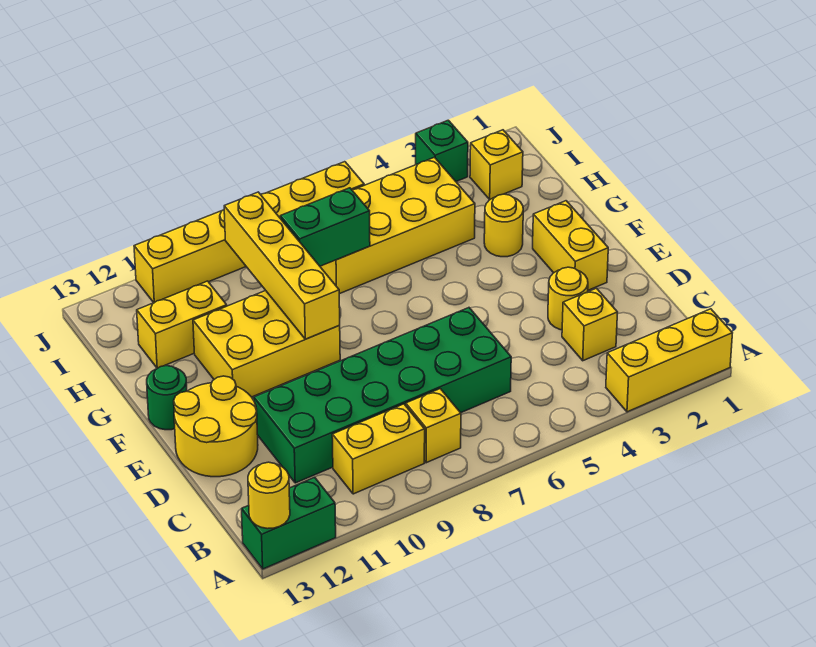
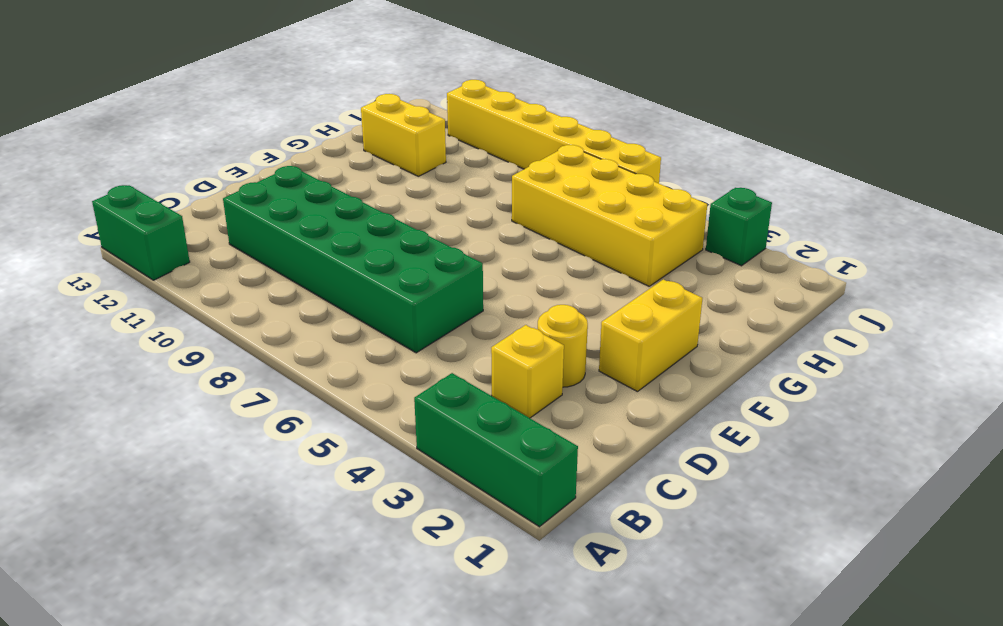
green brick A1:A3 level 1 -> yellow brick A1:A3 level 1
none -> yellow brick B8 level 1
none -> yellow brick B9:B10 level 1
none -> yellow round brick D12:E13 level 1

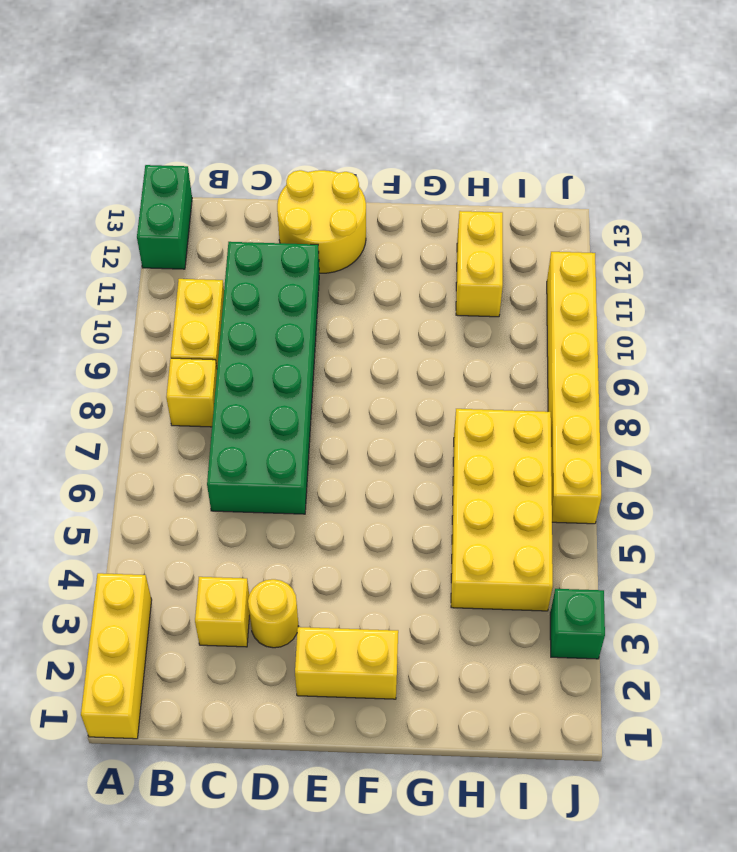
none -> yellow brick F9:G11 level 1
none -> green round brick F13 level 1
none -> yellow round brick G3 level 1

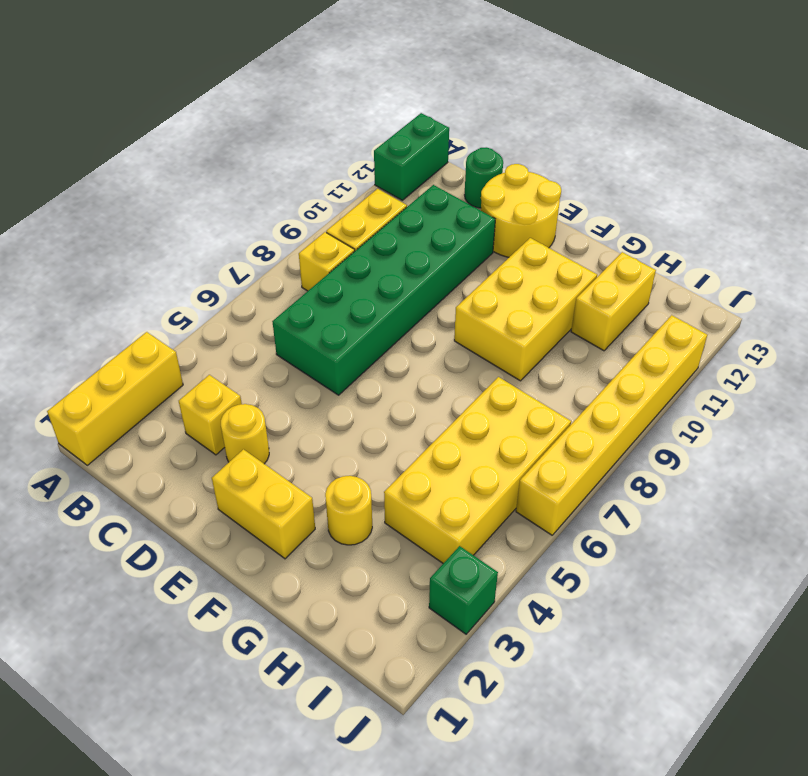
green round brick C13 level 1 -> green round brick F13 level 1
none -> yellow brick I2 level 1
none -> yellow round brick A13 level 2
none -> yellow brick F9:I9 level 2

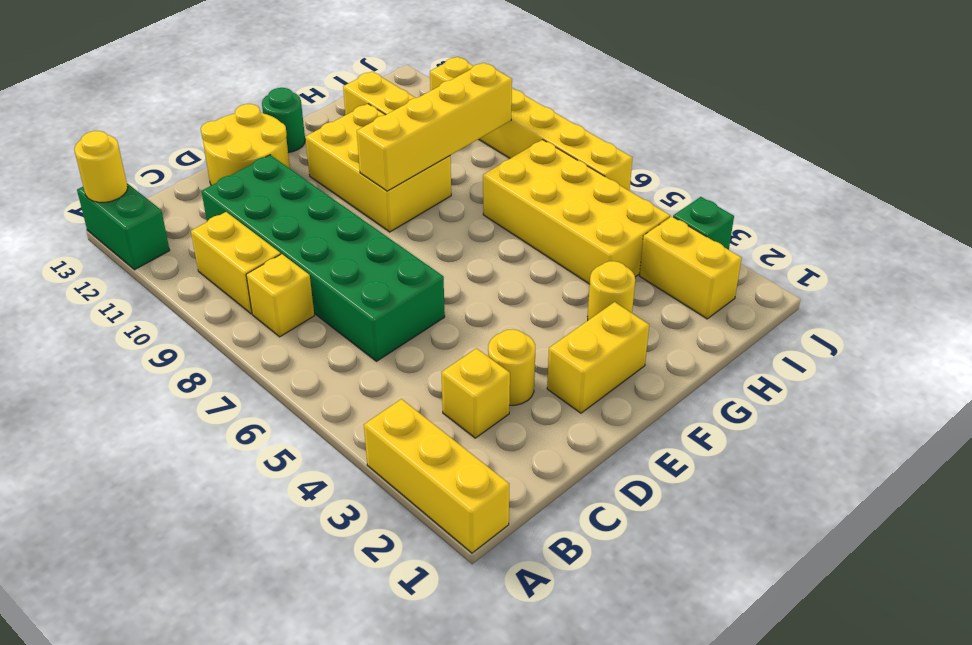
yellow brick I2:I3 level 1 -> yellow brick I2 level 1
none -> green brick H7:H8 level 2

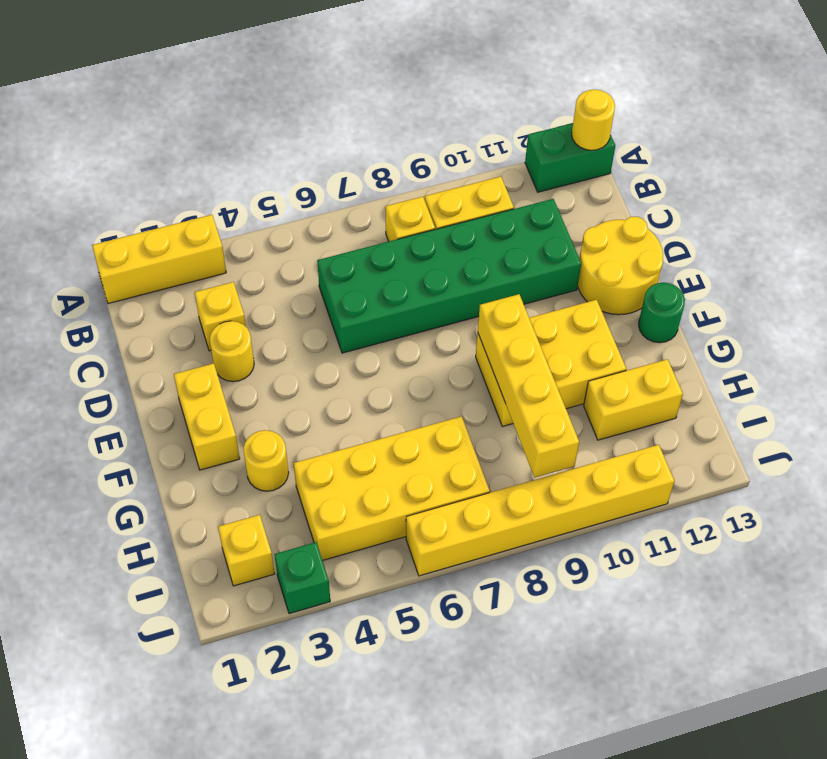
none -> green brick H7:H8 level 2

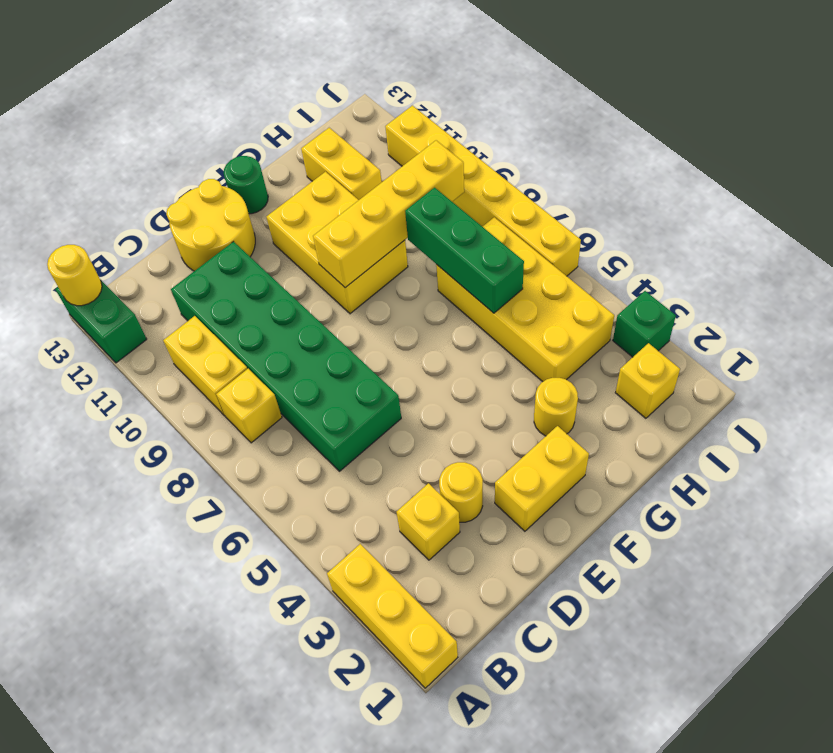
green brick H6:H8 level 2 -> green brick H7:H8 level 2

